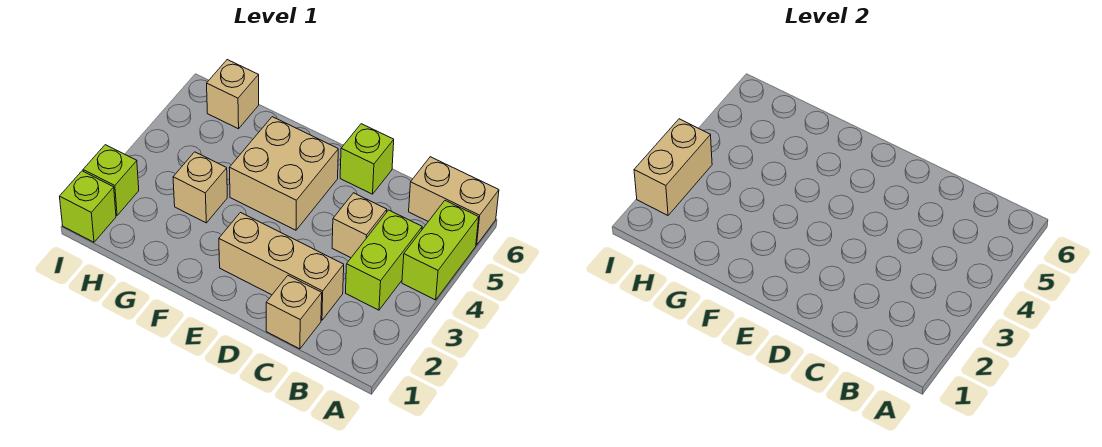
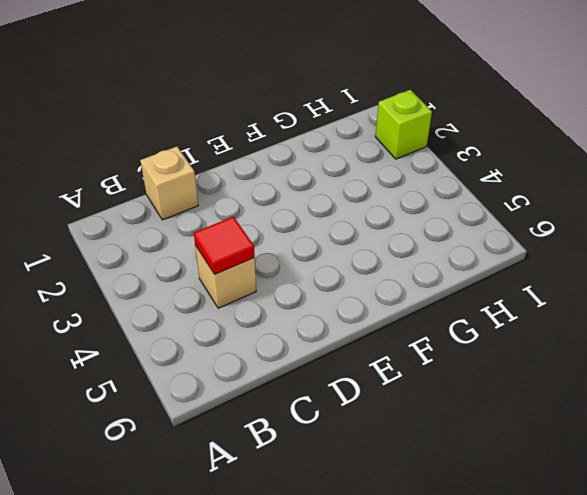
red tile C4 level 2 -> none
none -> lime brick A4:A5 level 1
none -> tan brick A6:B6 level 1
none -> lime brick B3:B4 level 1

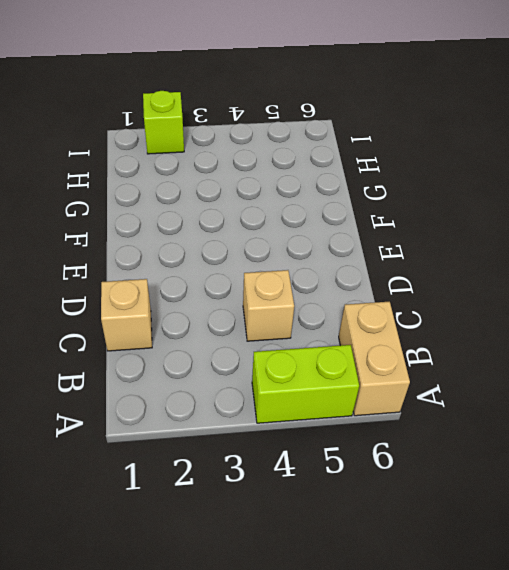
none -> lime brick B3:B4 level 1
none -> tan brick C2:E2 level 1
none -> lime brick D6 level 1

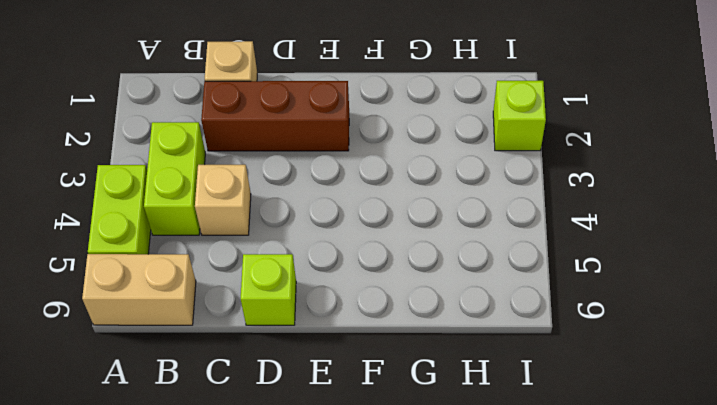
brown brick C2:E2 level 1 -> tan brick C2:E2 level 1
none -> tan brick E4:F5 level 1
none -> tan brick G3 level 1
none -> tan brick H6 level 1

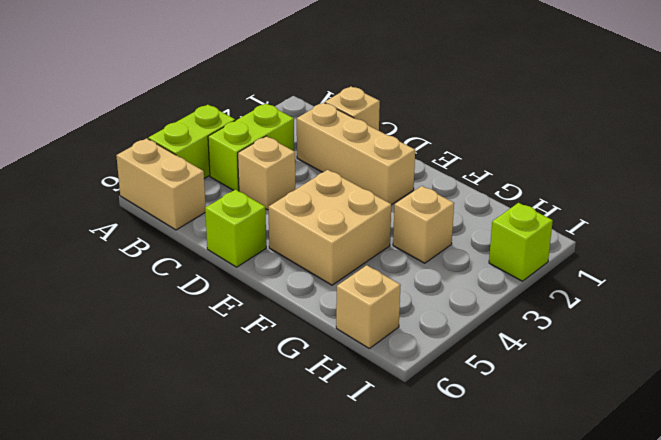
none -> lime brick I1 level 1
none -> tan brick I2:I3 level 2

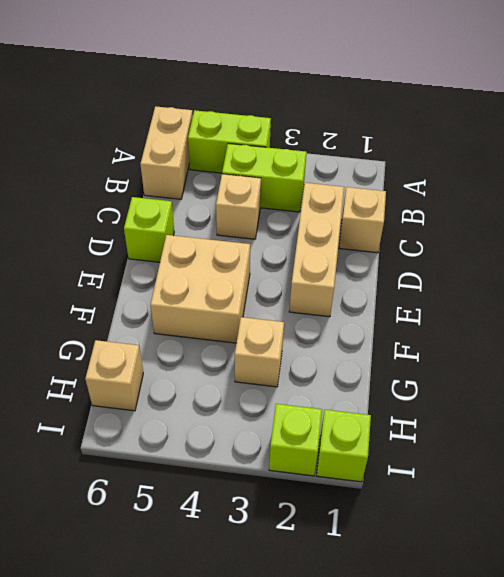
none -> tan brick I2:I3 level 2

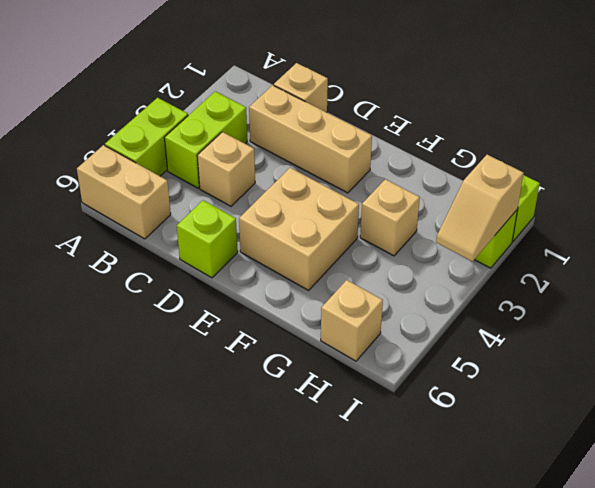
tan slope I2:I3 level 2 top 2 -> tan brick I2:I3 level 2

